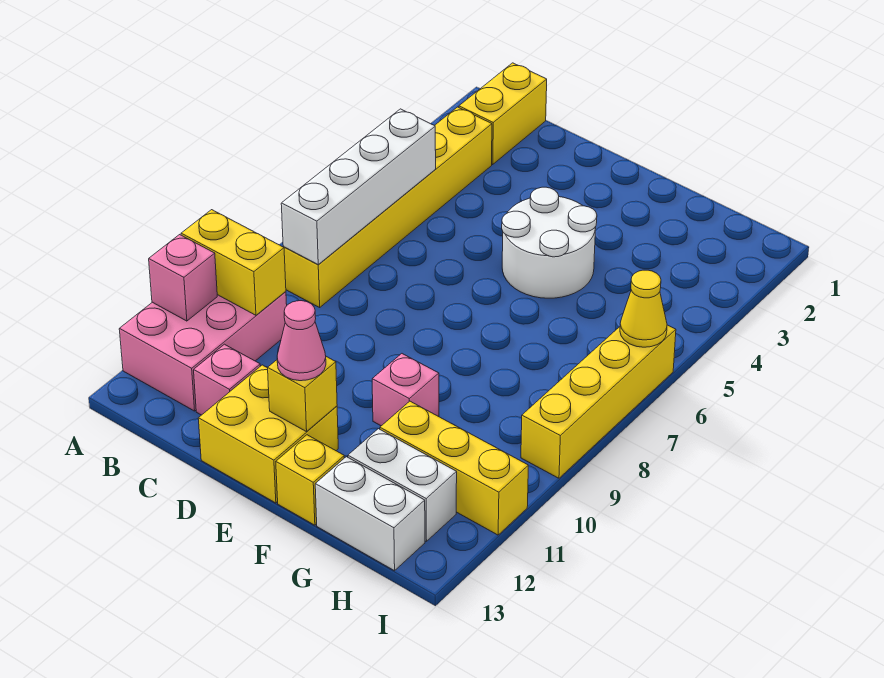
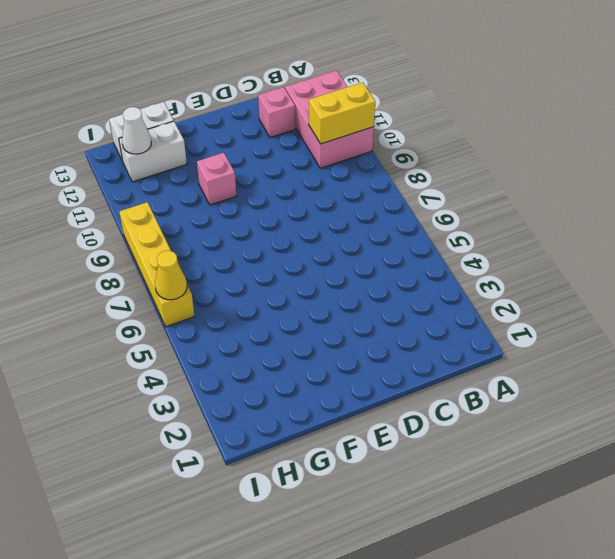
white cone H12 level 2 -> none
none -> yellow brick B1:B2 level 1
none -> yellow brick B3:B8 level 1
none -> yellow brick D12:E13 level 1

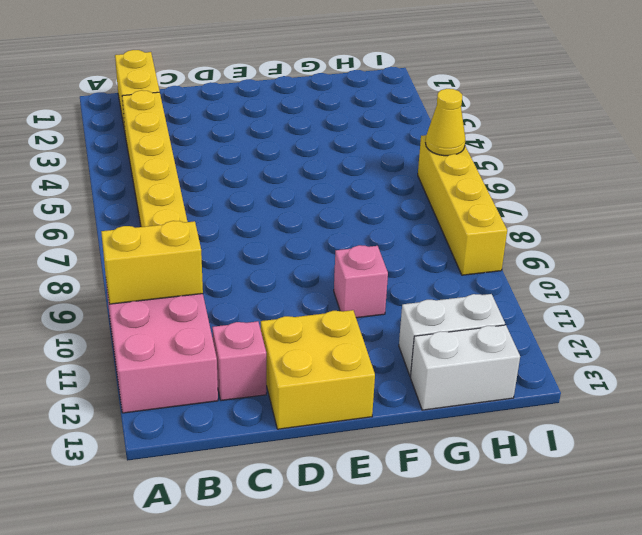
none -> white round brick E4:F5 level 1
none -> yellow brick F13 level 1
none -> yellow brick G11:I11 level 1

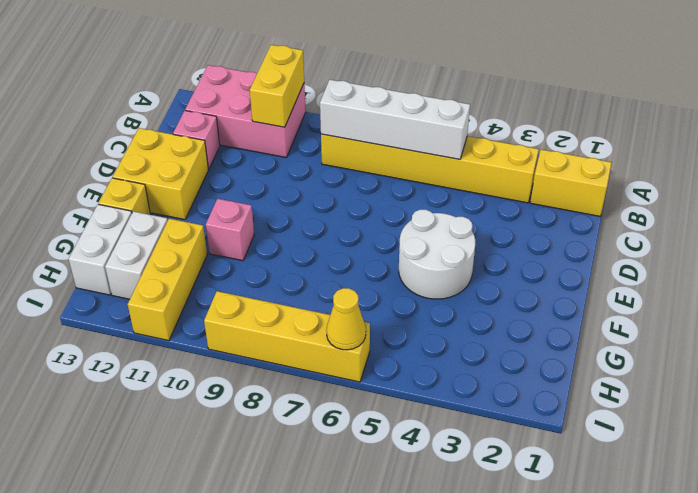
none -> pink brick A11 level 2
none -> yellow brick E12 level 2
none -> pink cone E12 level 3

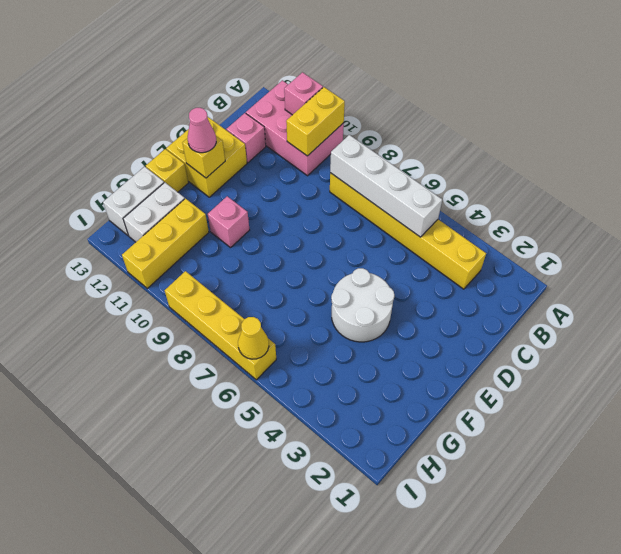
none -> yellow brick B1:B2 level 1

